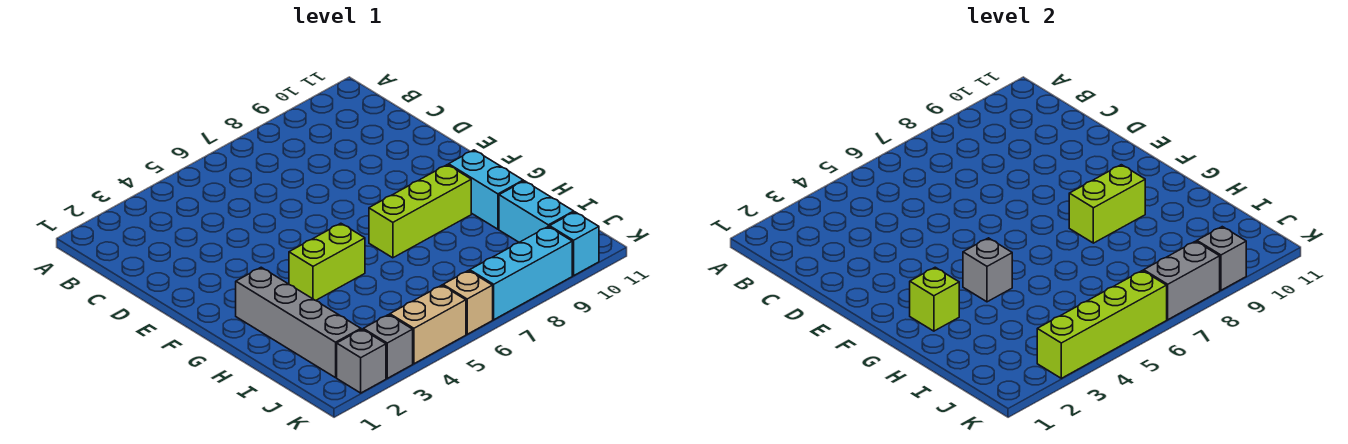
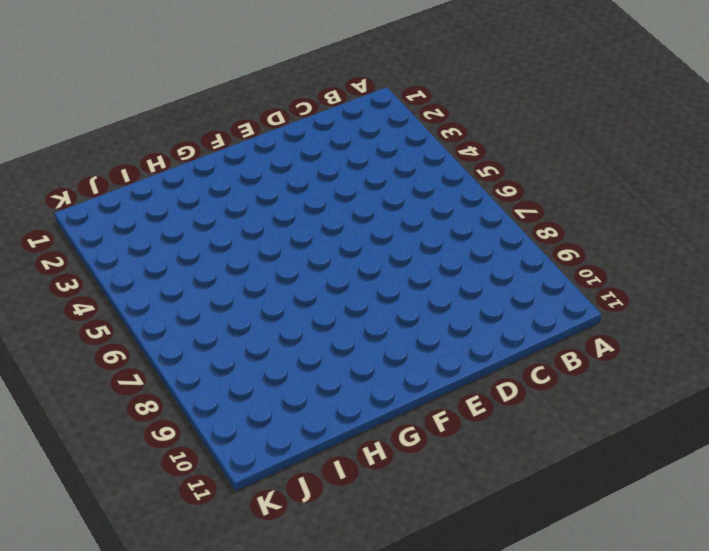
none -> grey brick G2:J2 level 1
none -> lime brick G4:G5 level 1
none -> lime brick G7:G9 level 1

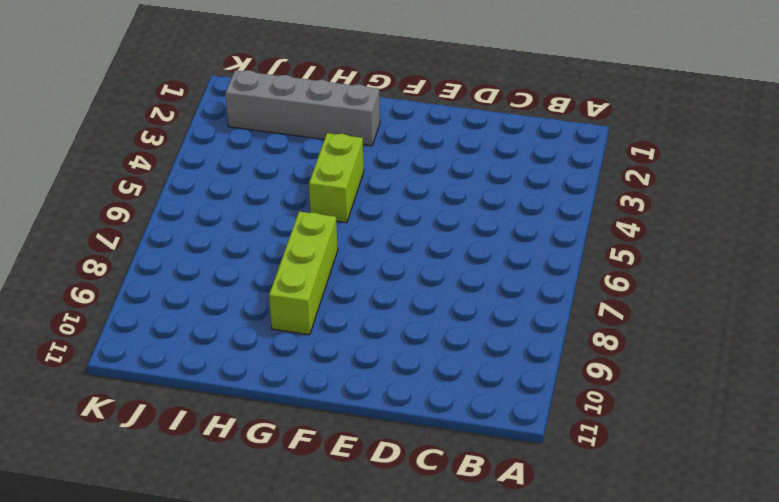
none -> cyan brick G10:H10 level 1
none -> cyan brick I10:J10 level 1
none -> grey brick K2 level 1

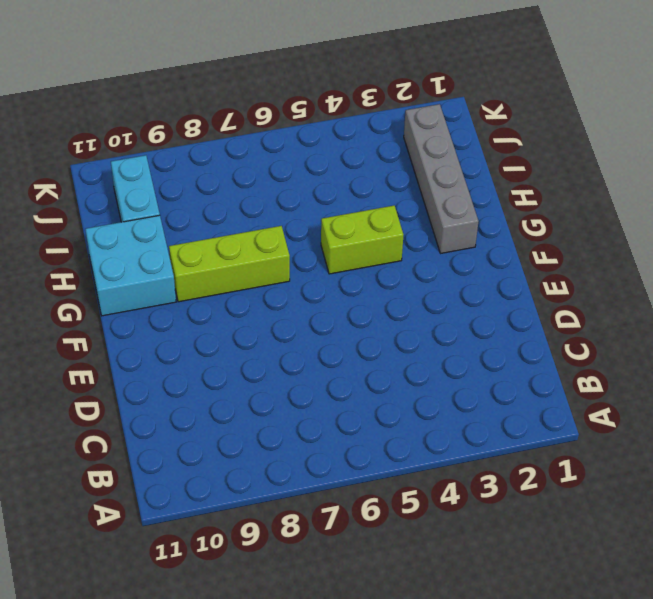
cyan brick G10:H11 level 1 -> cyan brick G10:H10 level 1
none -> grey brick K2 level 1
none -> grey brick K3 level 1
none -> tan brick K4:K5 level 1

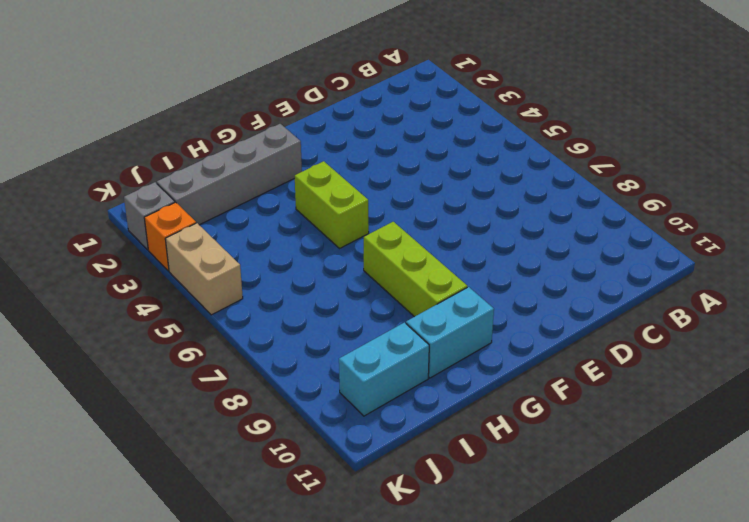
orange brick K3 level 1 -> grey brick K3 level 1
none -> tan brick K6 level 1
none -> cyan brick K7:K9 level 1
none -> cyan brick K10 level 1

